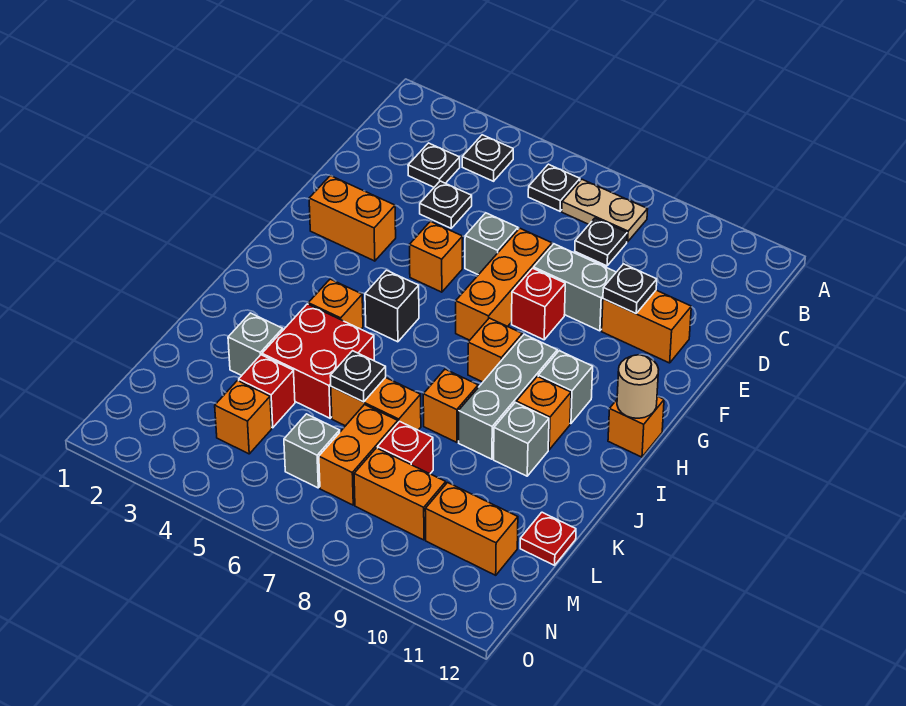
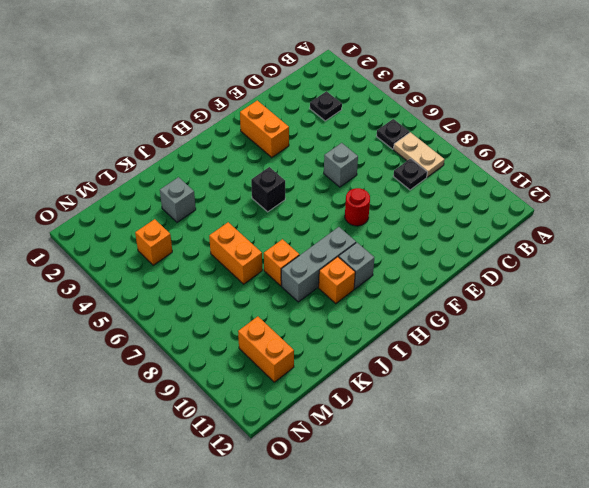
red round brick F8 level 1 -> red brick F8 level 1
none -> black plate B4 level 1
none -> black plate D4 level 1
none -> orange brick E7:G7 level 1
none -> grey brick E8:E9 level 1

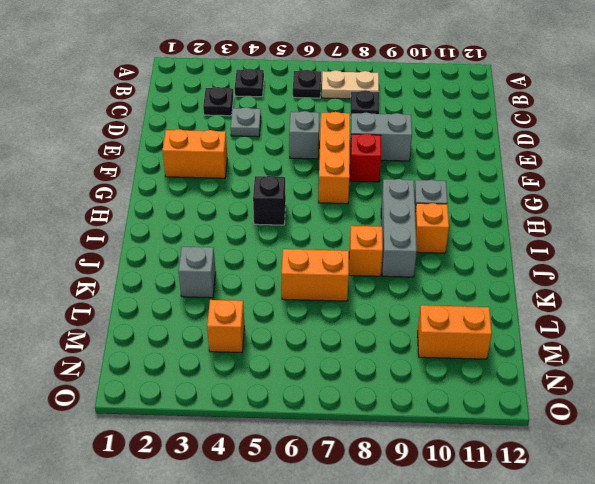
grey plate D4 level 1 -> black plate D4 level 1
none -> orange brick E10:E11 level 1
none -> orange brick F5 level 1
none -> orange brick H8 level 1
none -> orange brick H12 level 1

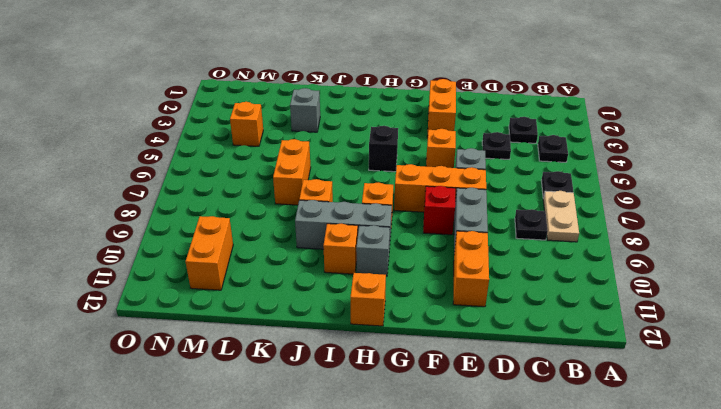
none -> orange brick I4 level 1
none -> red brick J4:K5 level 1
none -> grey brick J10 level 1
none -> red brick L4 level 1

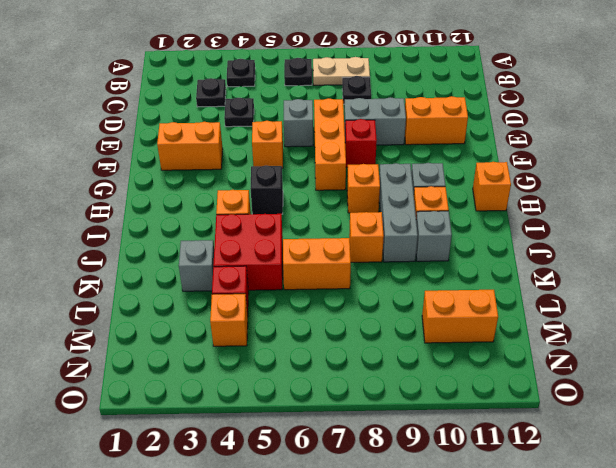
none -> orange brick L7:M7 level 1
none -> red brick L8 level 1
none -> red plate L12 level 1
none -> grey brick M6 level 1

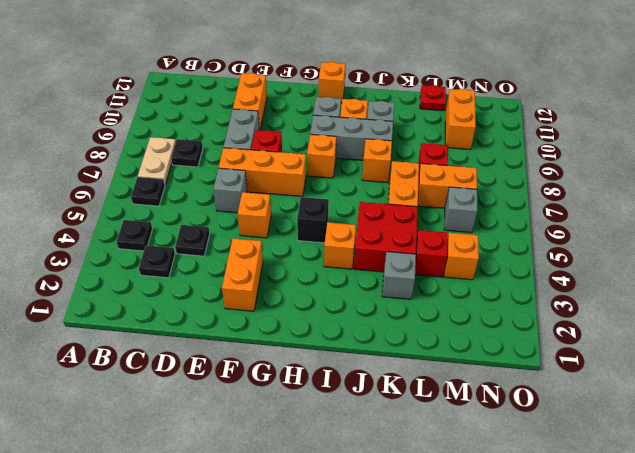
none -> orange brick M8:M9 level 1
none -> black plate E10 level 2
none -> tan round brick H12 level 2
none -> black plate K6 level 2

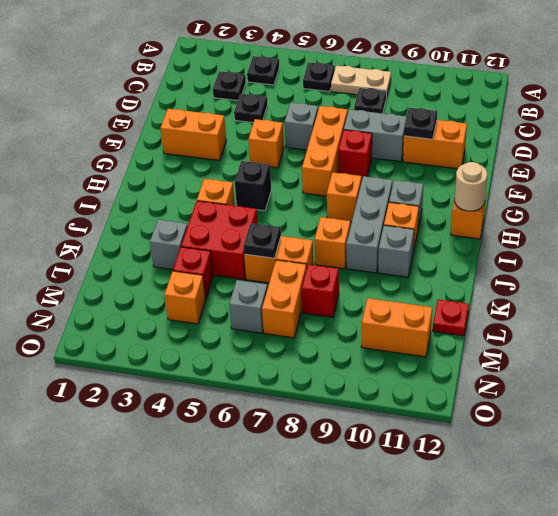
none -> orange brick M8:M9 level 1

